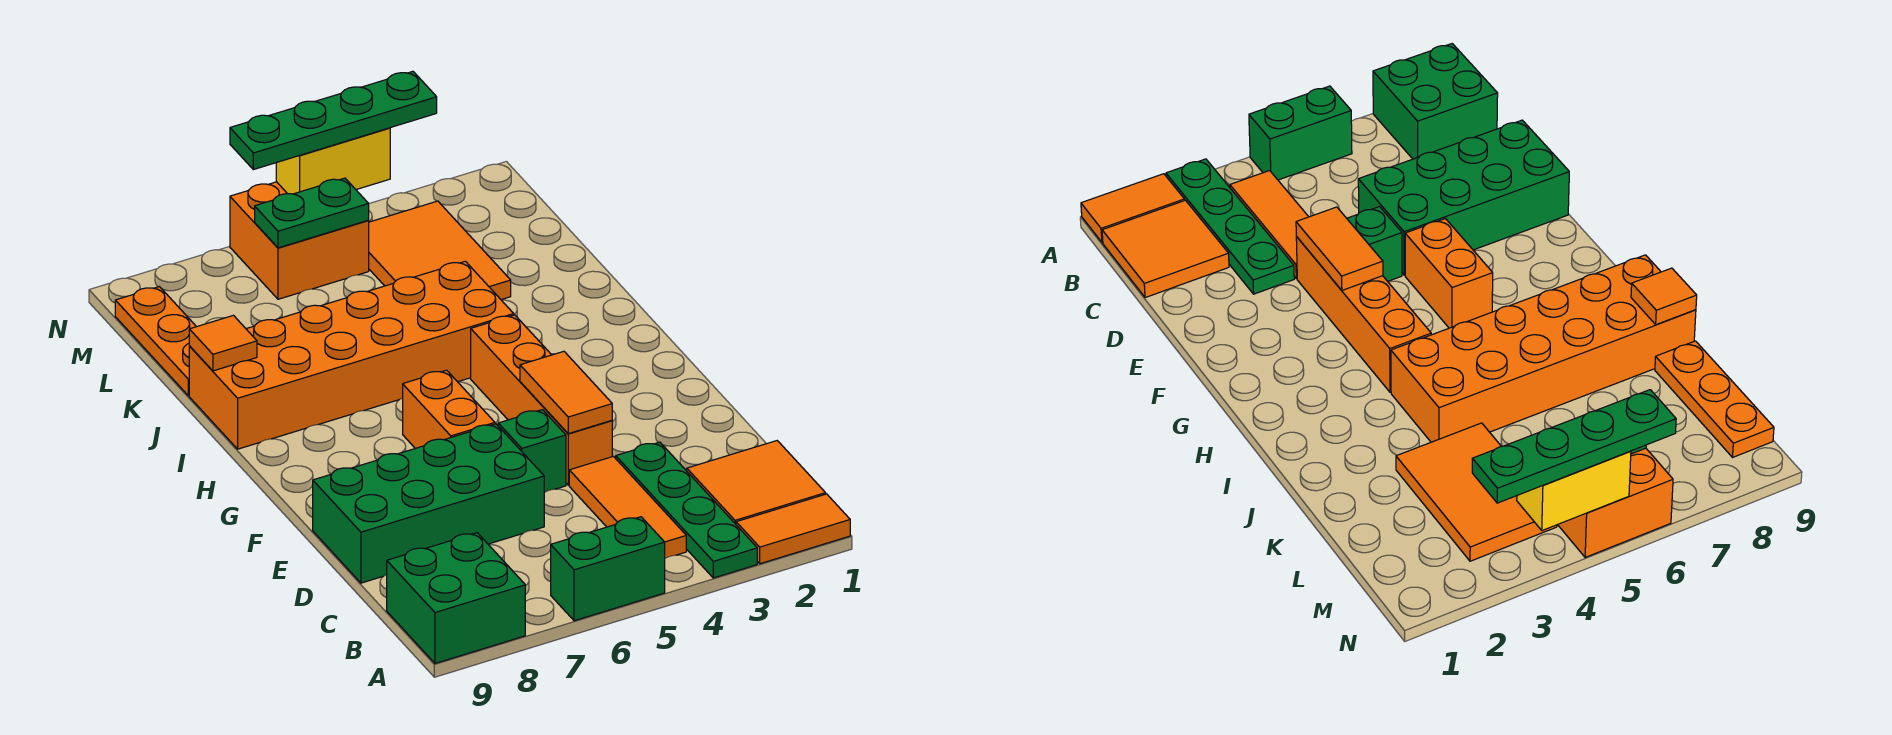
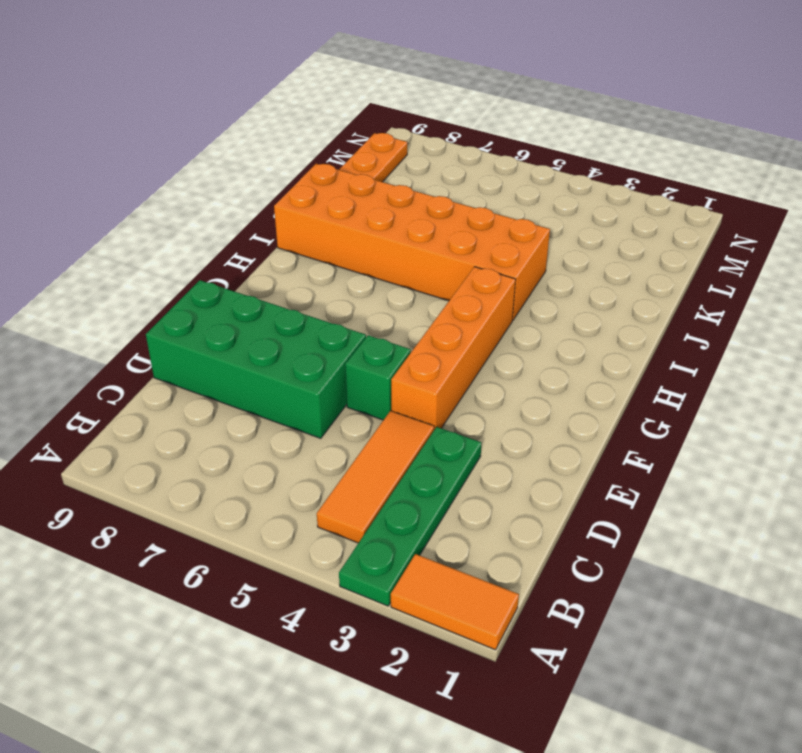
none -> green brick A5:A6 level 1
none -> green brick A8:B9 level 1
none -> orange tile B1:C2 level 1

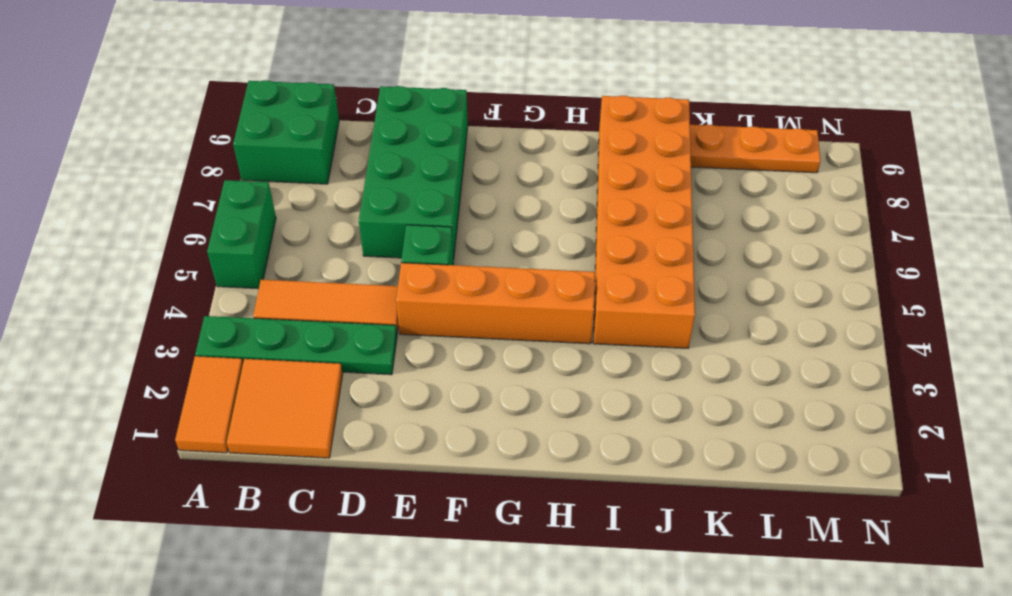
none -> orange brick F6:G6 level 1
none -> orange tile K3:M4 level 1
none -> orange brick M5:N6 level 1

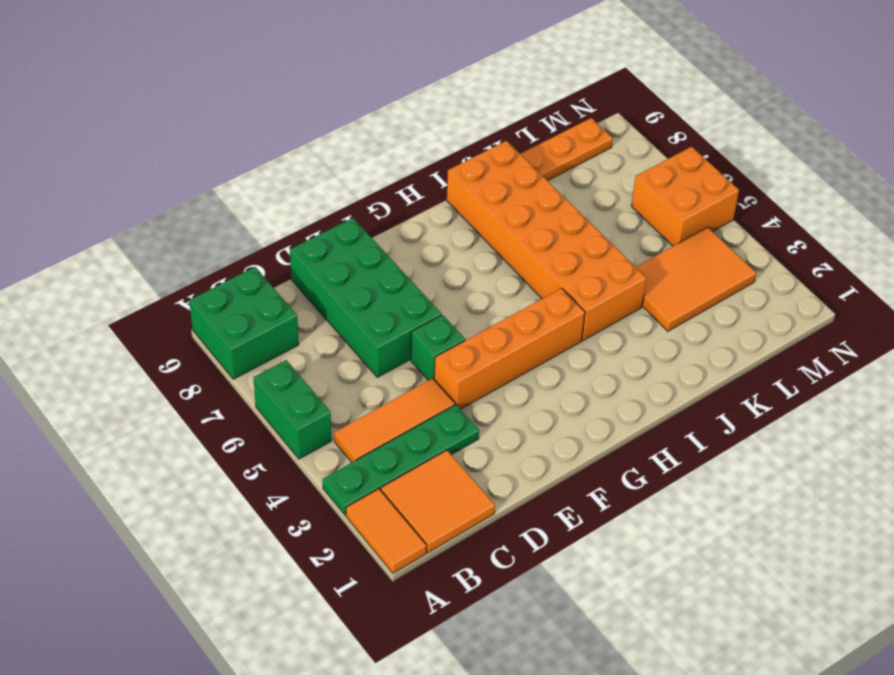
none -> orange brick F6:G6 level 1
none -> orange tile E4:F4 level 2
none -> orange tile J9 level 2

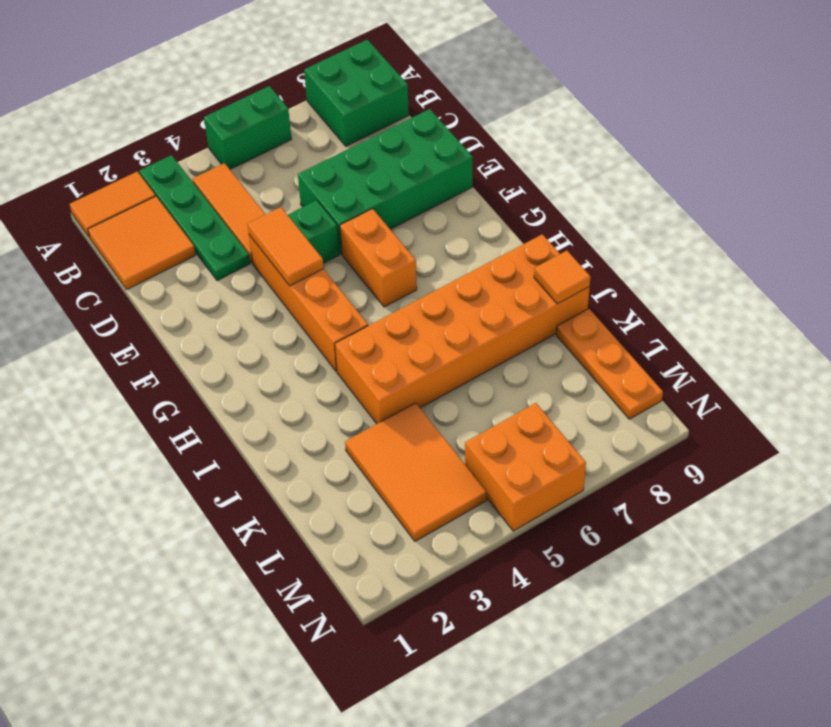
none -> green plate M5:M6 level 2
none -> yellow brick N4:N5 level 2
none -> green plate N3:N6 level 3

